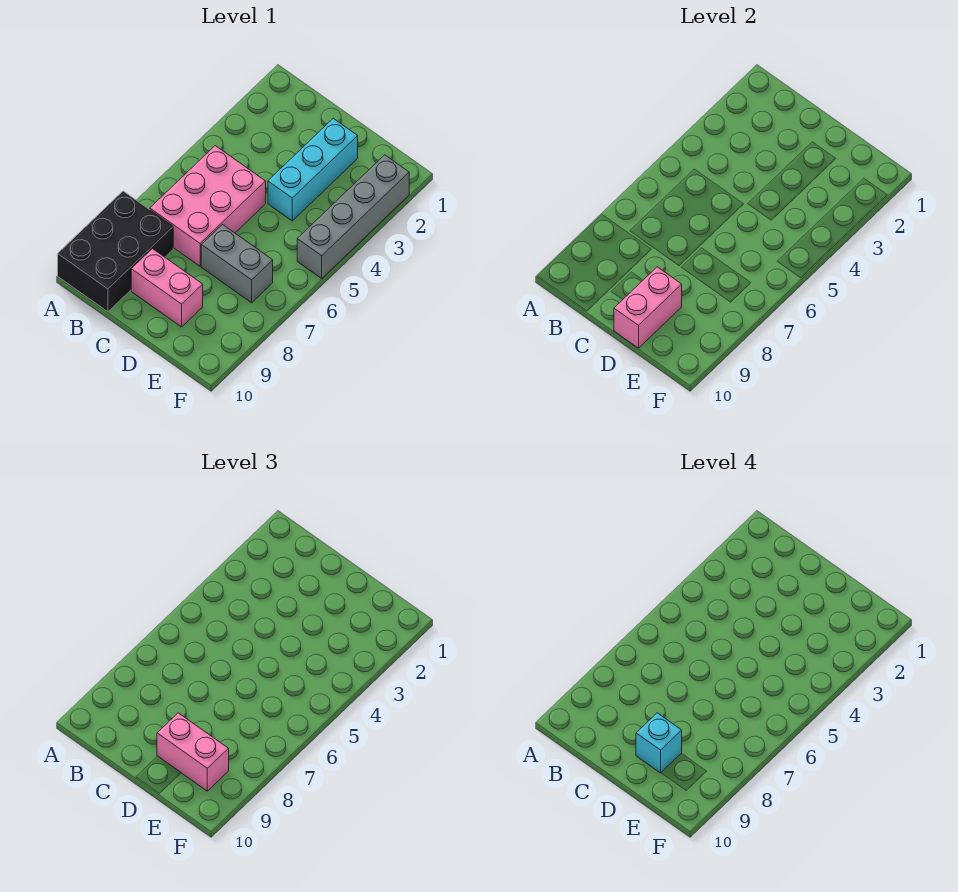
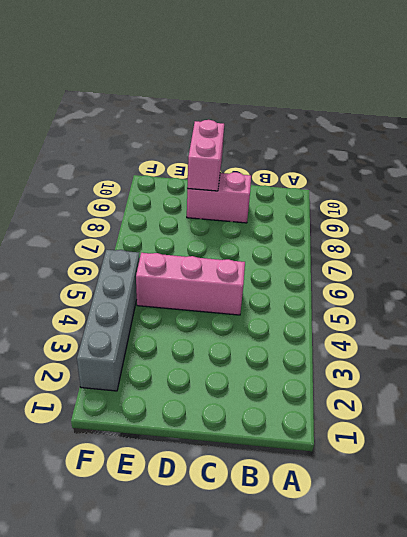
pink brick C5:E5 level 1 -> pink brick B5:C7 level 1
none -> black brick A8:B10 level 1
none -> cyan brick D2:D4 level 1

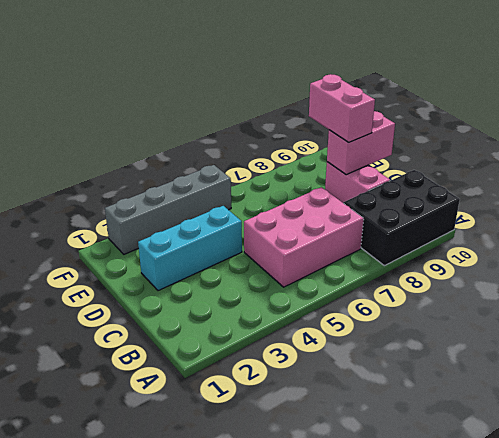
none -> grey brick D7:E7 level 1
none -> cyan brick D9 level 4

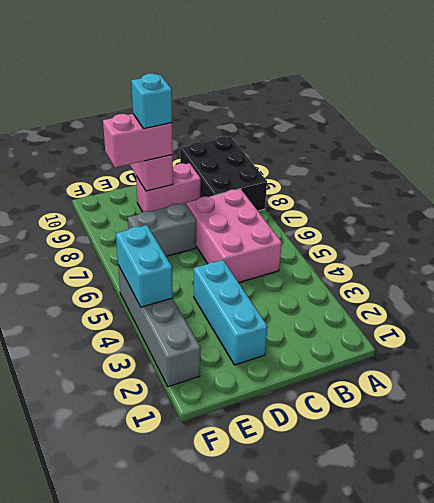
cyan brick F4:F5 level 2 -> none

